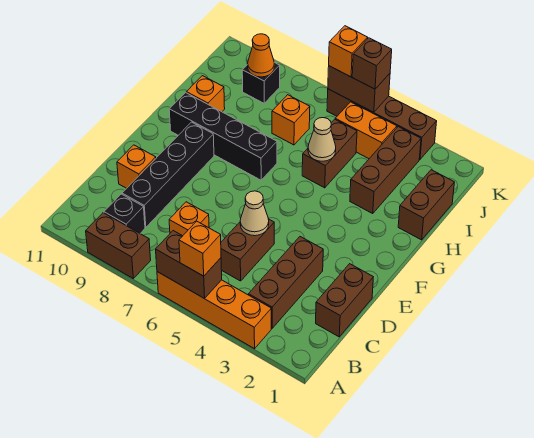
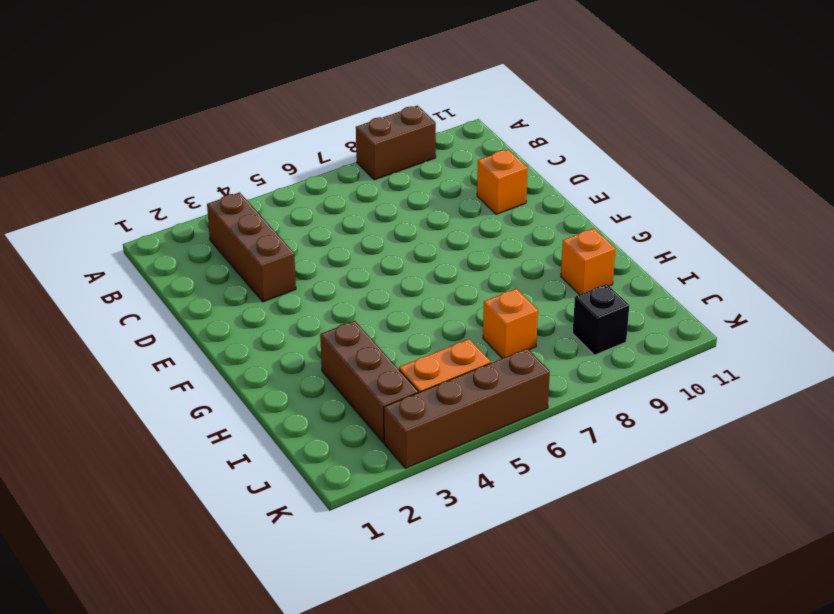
none -> orange brick A3:A6 level 1
none -> black brick B9 level 1
none -> brown brick C1:D1 level 1

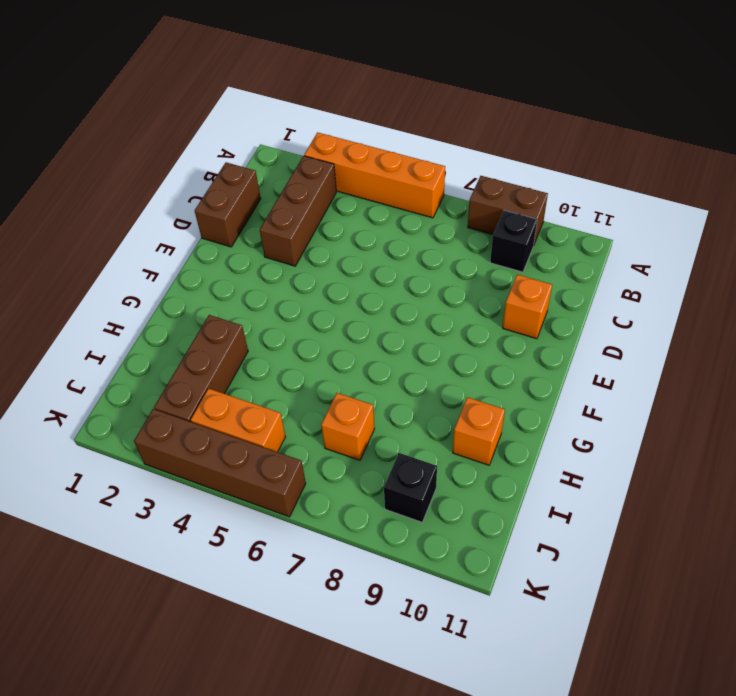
none -> brown brick C5:D5 level 1
none -> orange brick C7 level 1
none -> black brick C9:F9 level 1

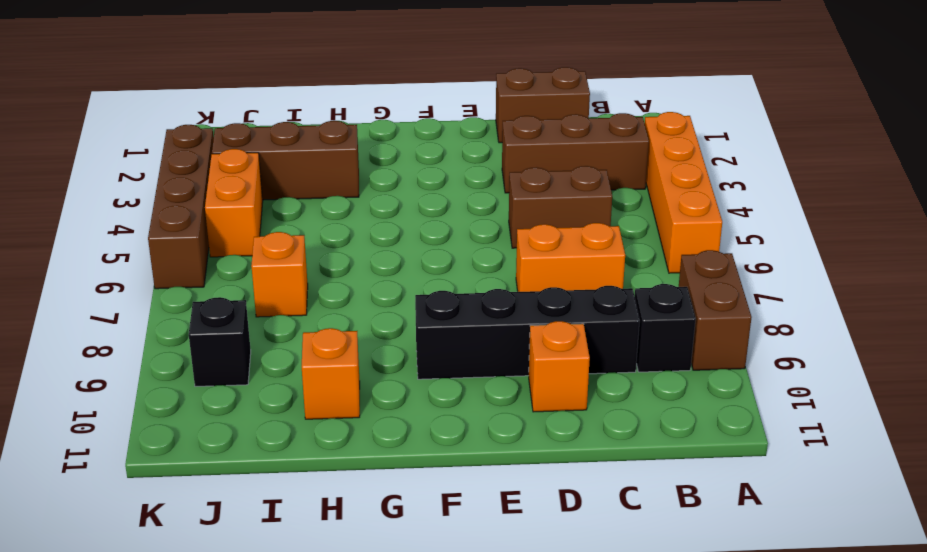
orange brick C7:D7 level 1 -> orange brick C7 level 1
none -> black brick G7:G10 level 1
none -> brown brick H1:I1 level 1
none -> brown brick H5:I5 level 1

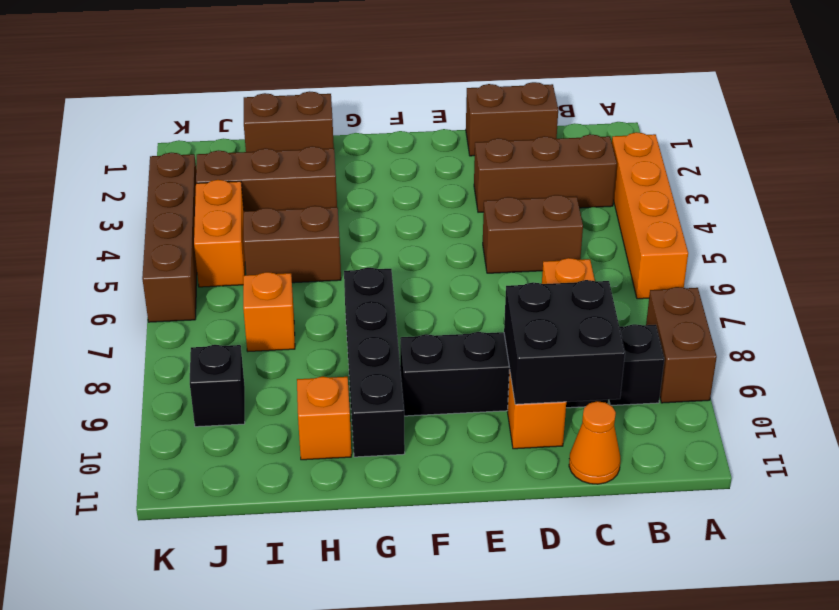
black brick C9:D10 level 2 -> none
orange cone C11 level 1 -> orange cone J9 level 2
none -> brown brick A5:A6 level 2
none -> tan cone D5 level 2
none -> tan cone H5 level 2

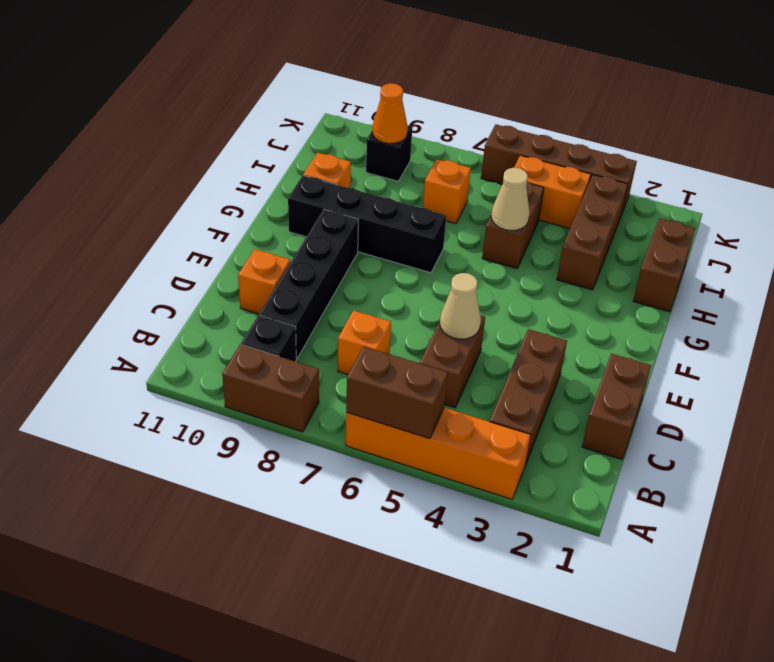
none -> brown brick K5:K6 level 2
none -> orange brick A5 level 3
none -> brown brick K5 level 3

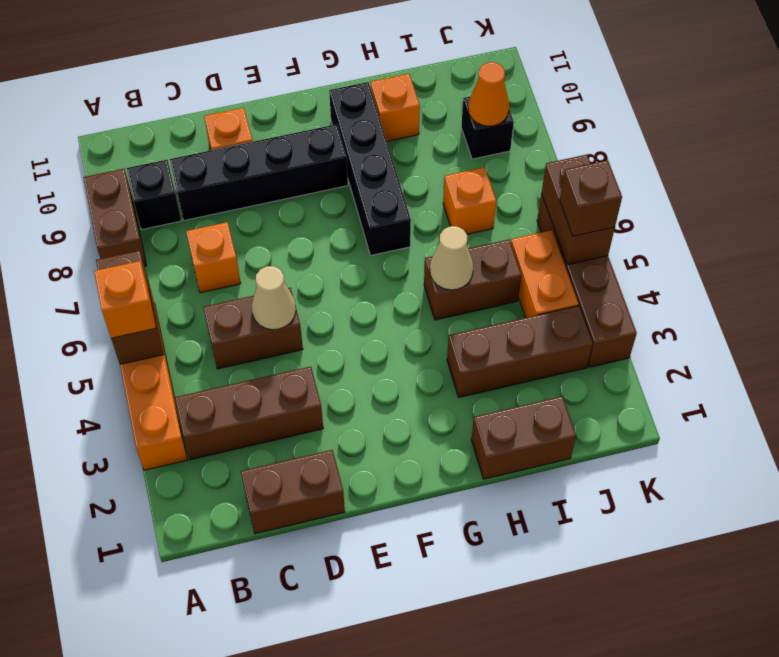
none -> orange brick K6 level 3

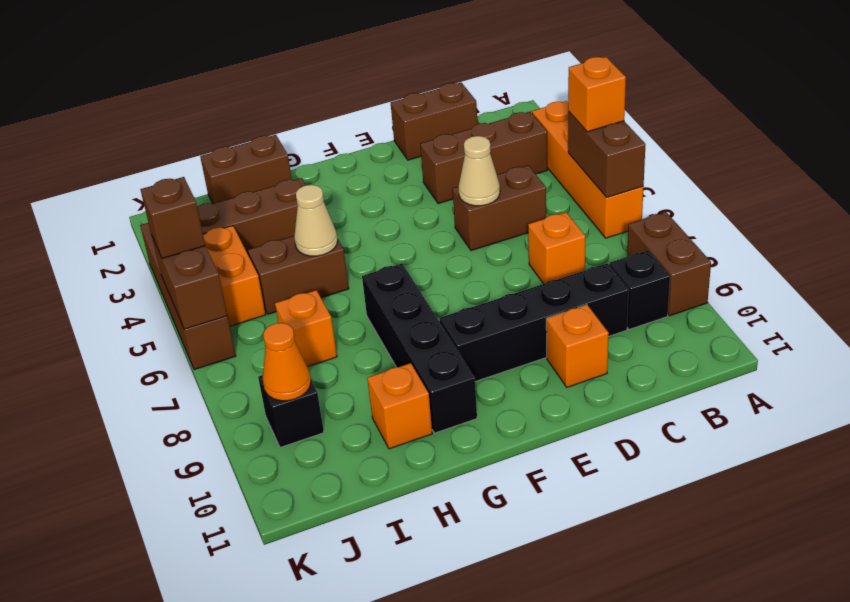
none -> orange brick K6 level 3

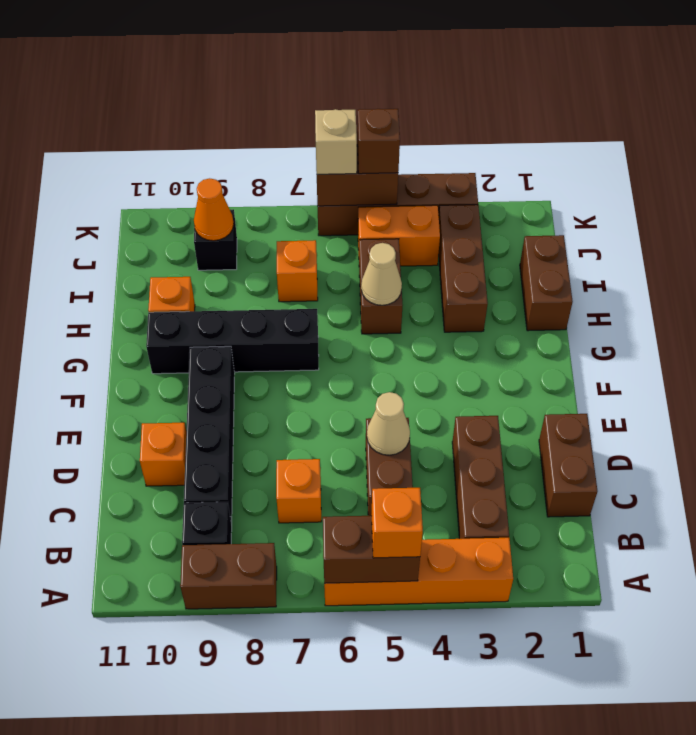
tan brick K6 level 3 -> orange brick K6 level 3

